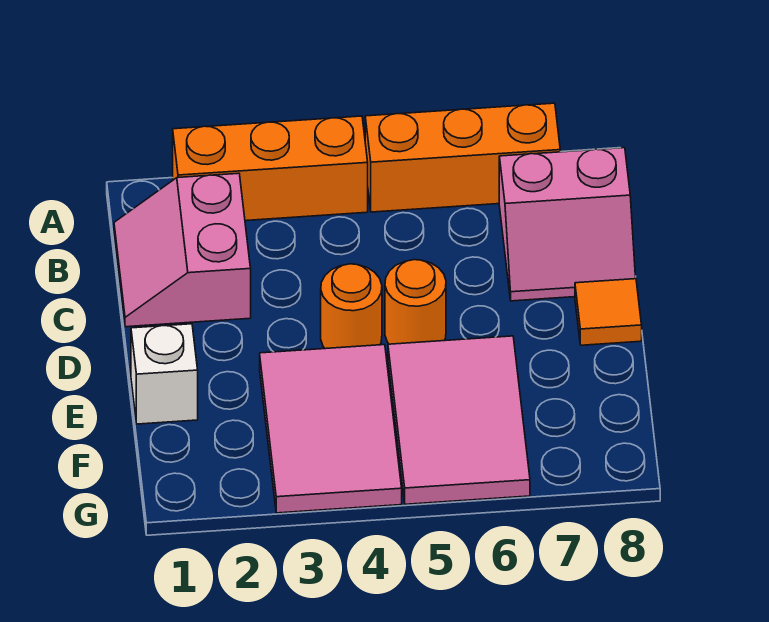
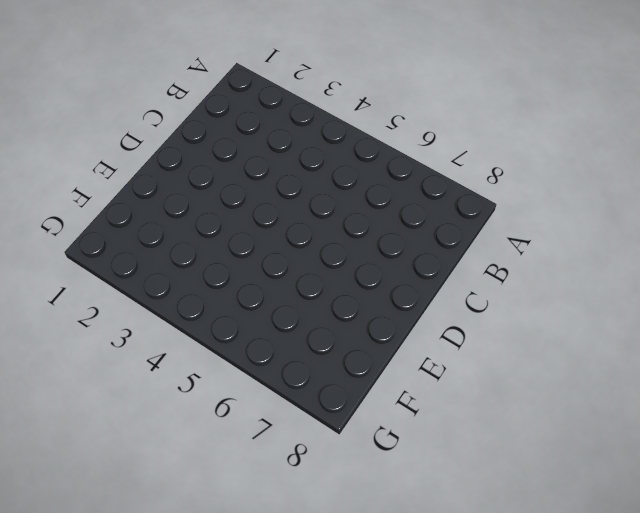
none -> orange brick A2:A4 level 1
none -> orange brick A5:A7 level 1

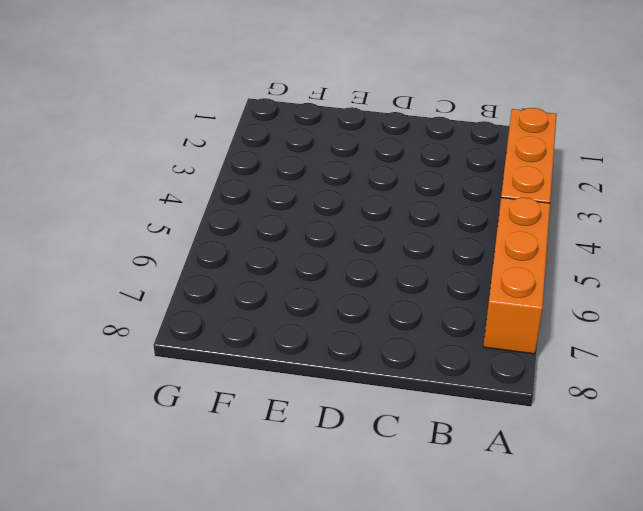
none -> pink slope B1:C2 level 1 top 2
none -> pink slope B7:C8 level 1 top B

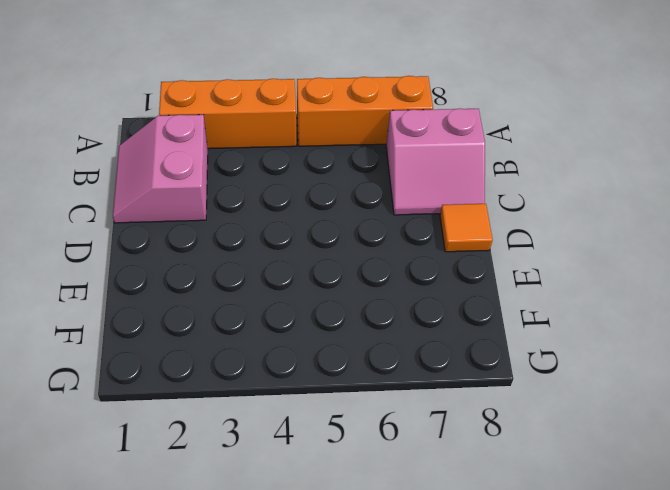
none -> orange round brick D4 level 1
none -> orange round brick D5 level 1

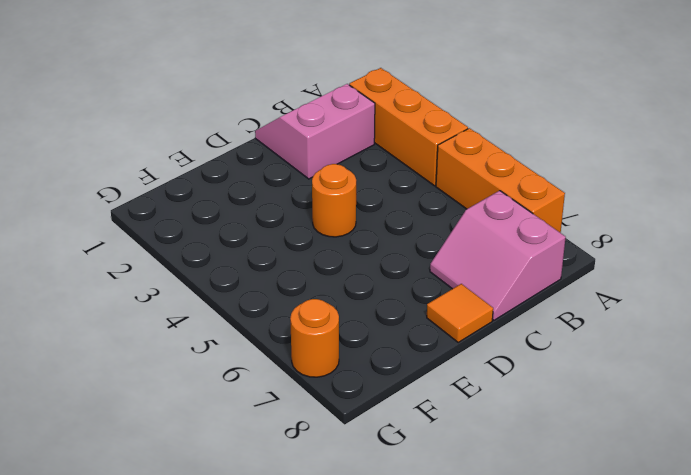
orange round brick G7 level 1 -> orange round brick D5 level 1
none -> white brick E1 level 1
none -> pink tile E3:G4 level 1

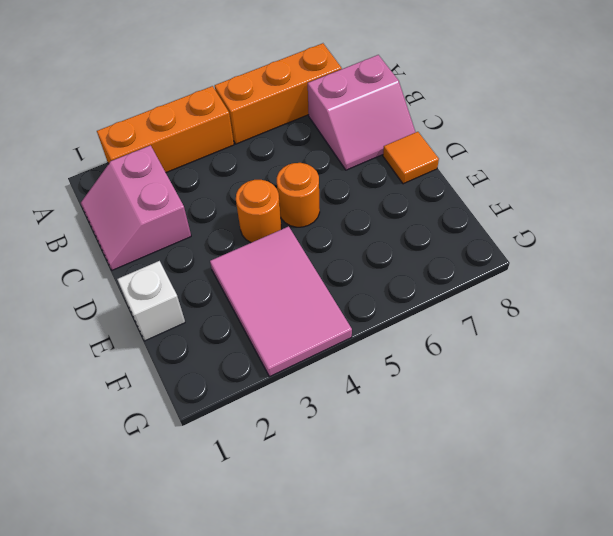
none -> pink tile E5:G6 level 1

